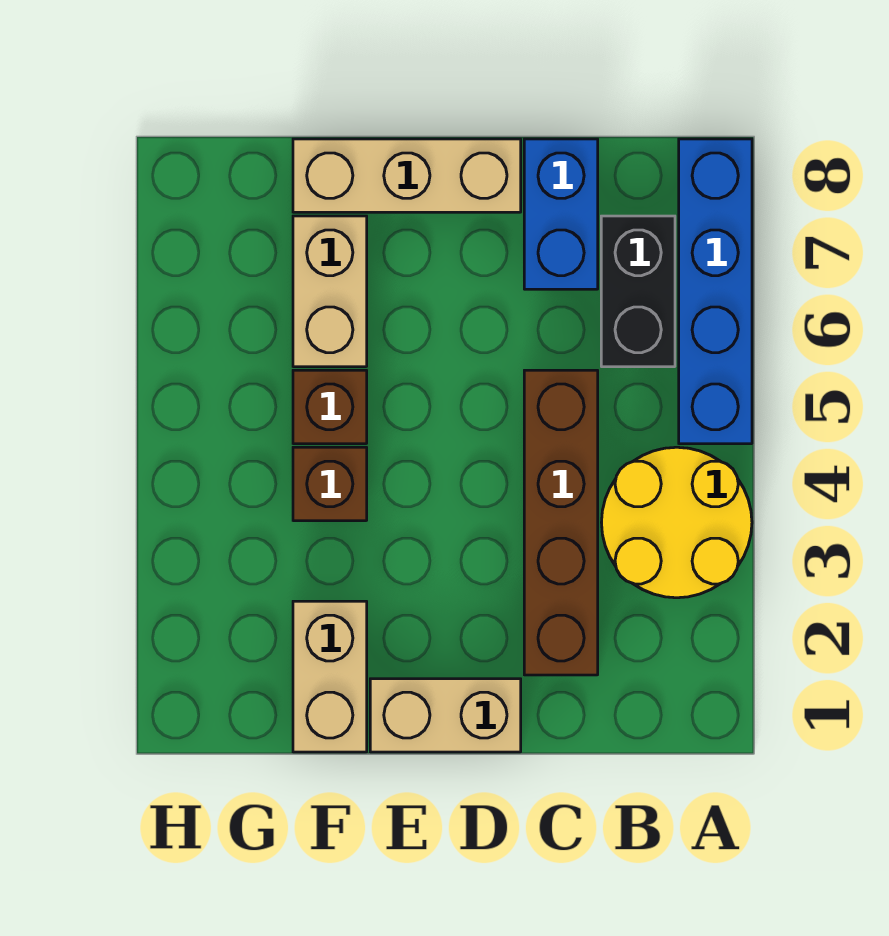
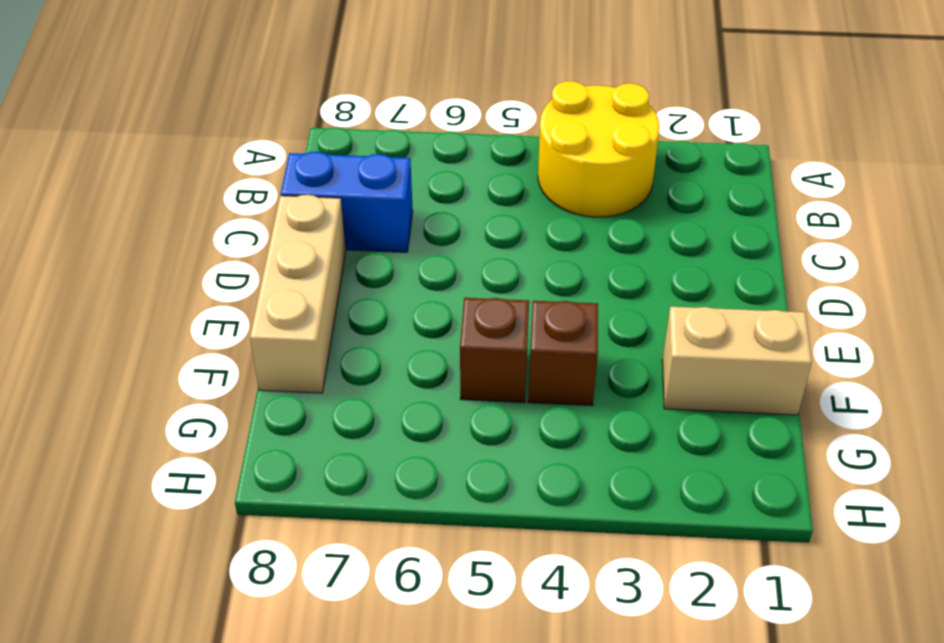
none -> blue brick A5:A8 level 1
none -> black brick B6:B7 level 1

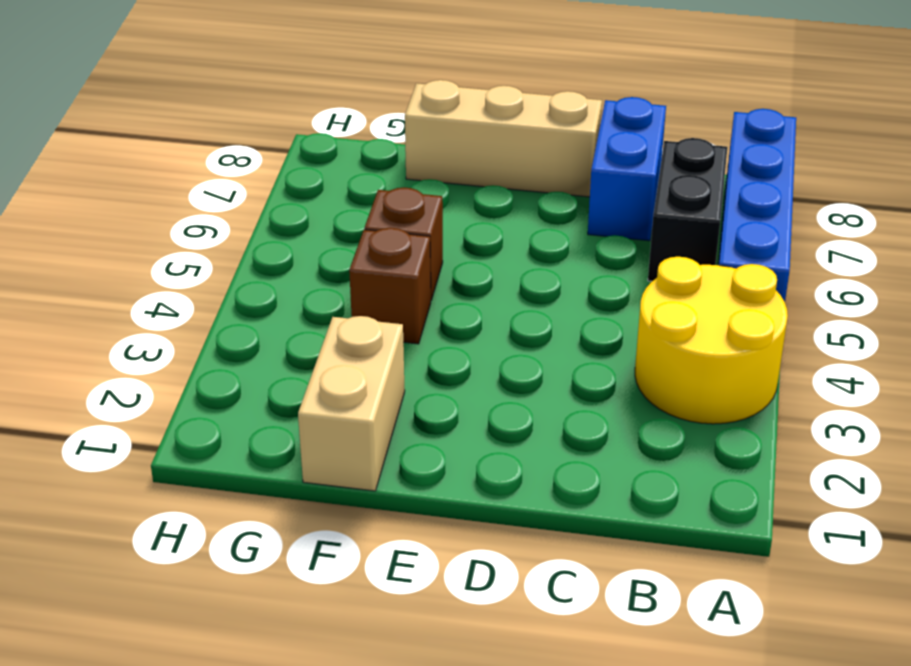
none -> brown brick C2:C5 level 1
none -> tan brick D1:E1 level 1

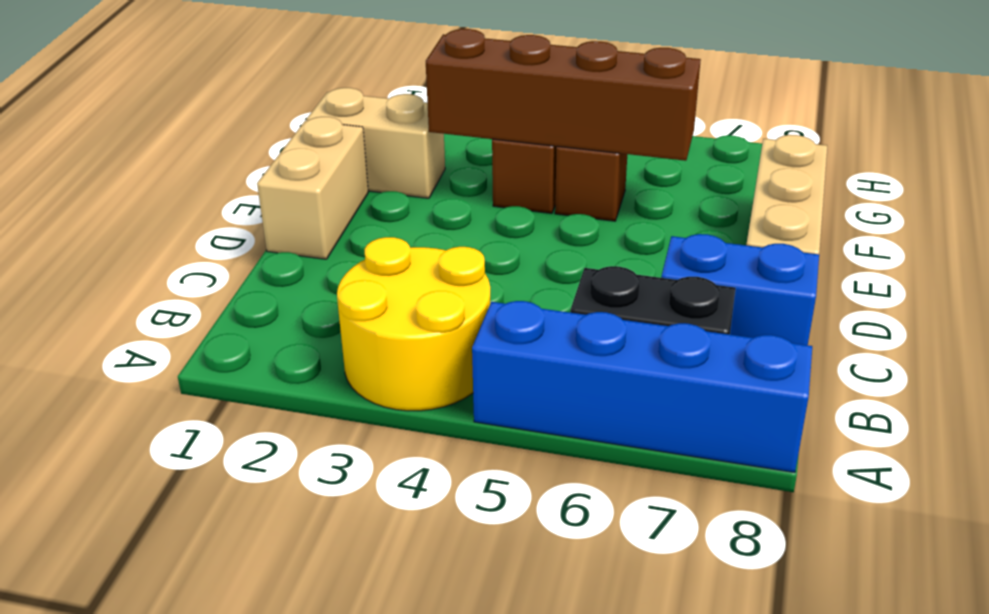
brown brick F3:F6 level 2 -> brown brick C2:C5 level 1
none -> tan brick F6:F7 level 1

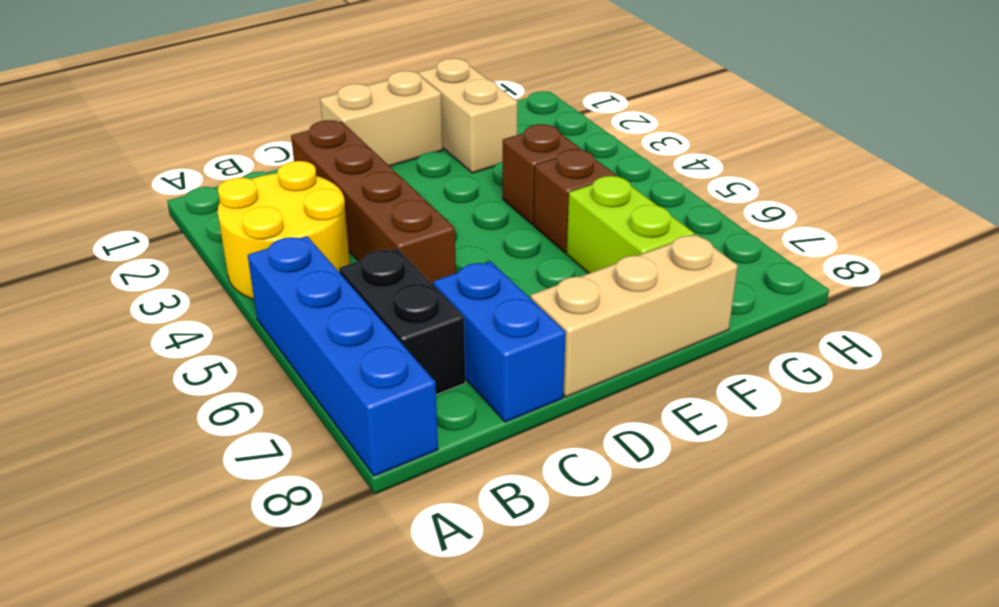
lime brick F6:F7 level 1 -> tan brick F6:F7 level 1

